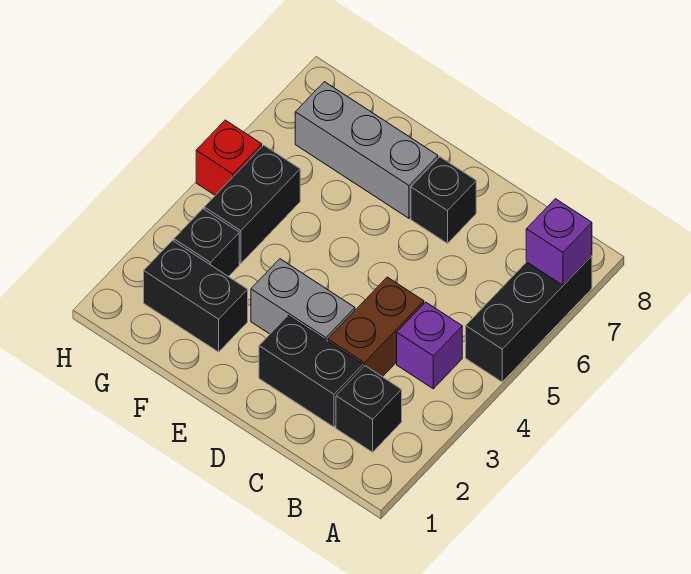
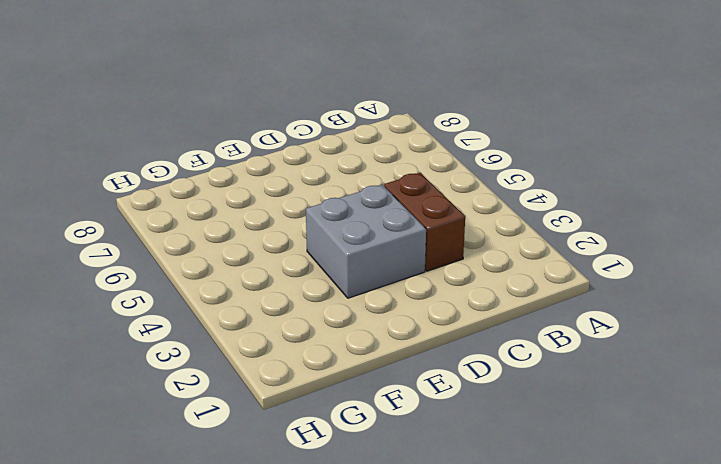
grey brick D3:E4 level 1 -> grey brick D3:E3 level 1
none -> black brick A5:A7 level 1
none -> black brick B2 level 1
none -> purple brick B4 level 1

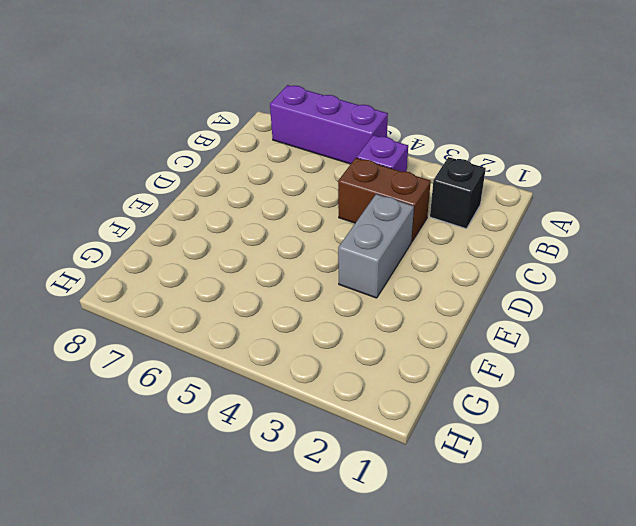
purple brick A5:A7 level 1 -> black brick A5:A7 level 1
none -> black brick C2:D2 level 1
none -> black brick D7 level 1
none -> grey brick E7:G7 level 1

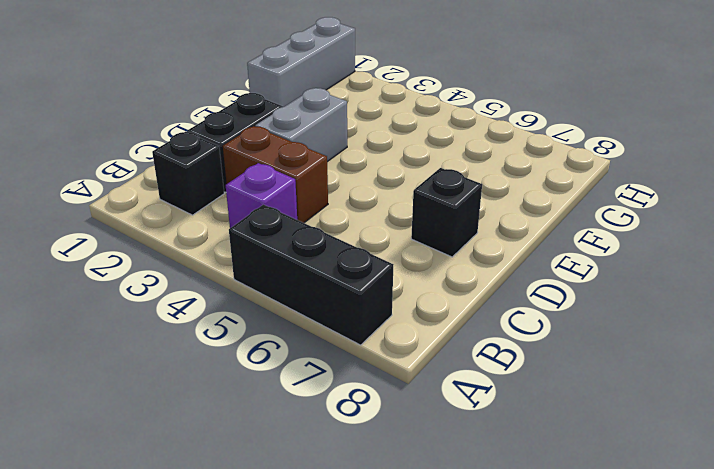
grey brick F1:H1 level 1 -> grey brick E7:G7 level 1
none -> black brick F2:G2 level 1
none -> black brick G3 level 1
none -> black brick G4:G5 level 1

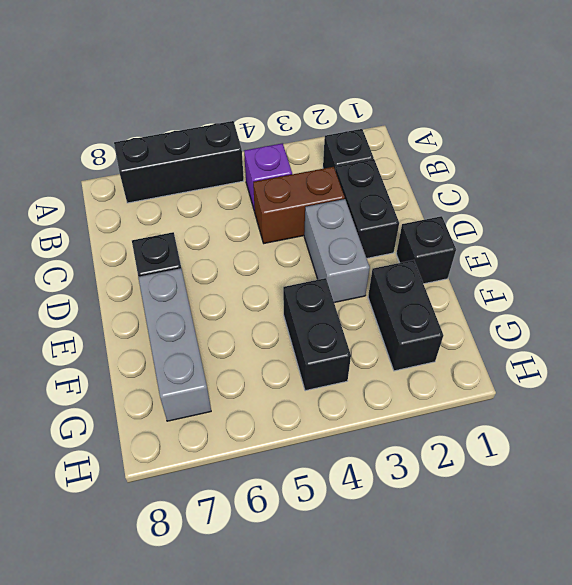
black brick E1 level 1 -> black brick G3 level 1
black brick F4:G4 level 1 -> black brick G4:G5 level 1
none -> red brick H5 level 1
none -> purple brick A7 level 2

